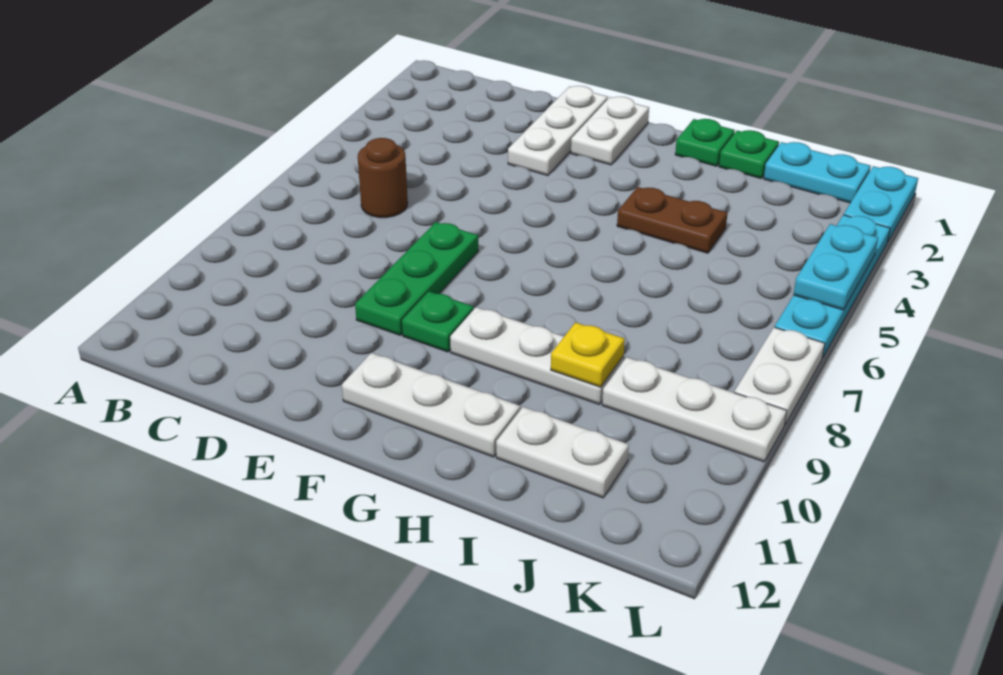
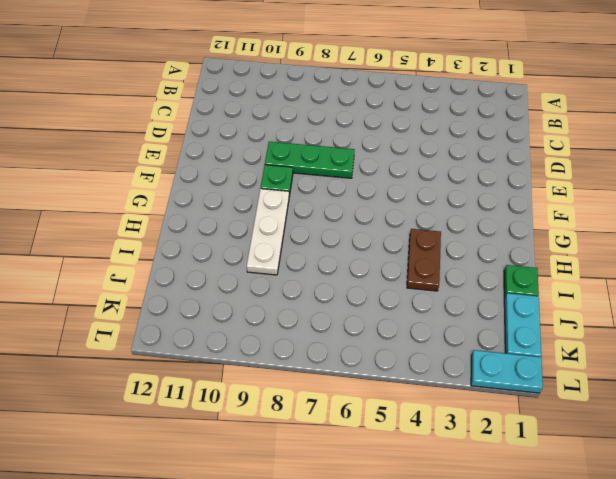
none -> brown round brick C6 level 1
none -> white plate E1:E3 level 1
none -> white plate F1:F2 level 1

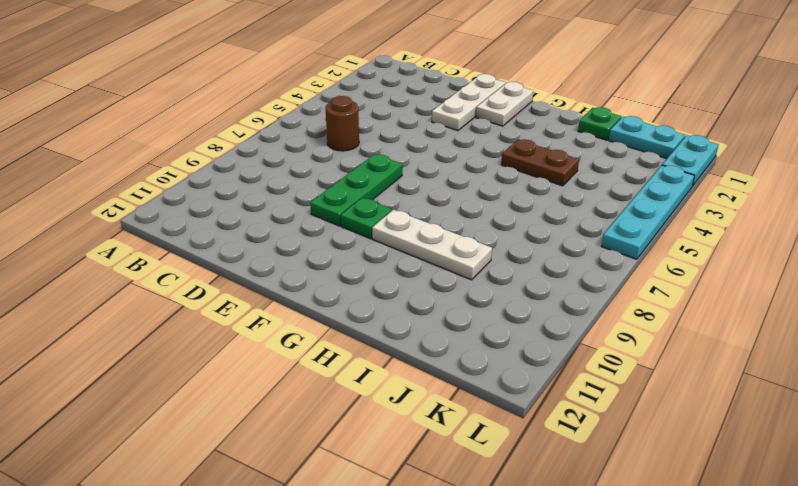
none -> white plate F11:H11 level 1
none -> green plate H1 level 1
none -> white plate I11:J11 level 1

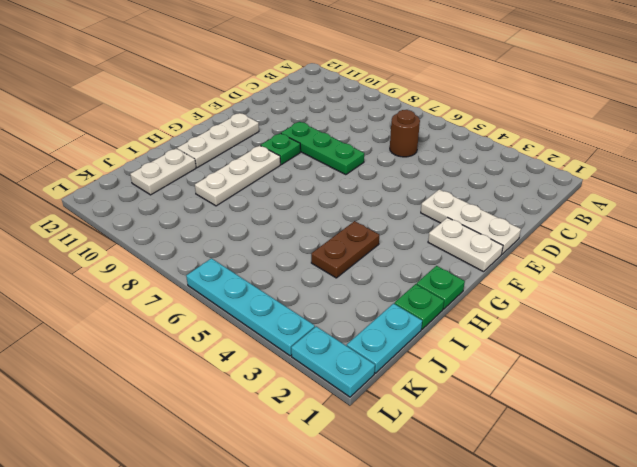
none -> white plate J9:L9 level 1
none -> white plate L7:L8 level 1
none -> yellow plate I9 level 2

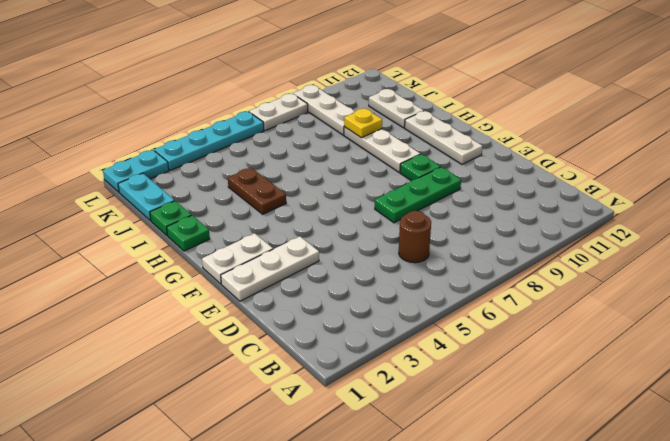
none -> cyan plate L4:L5 level 2

